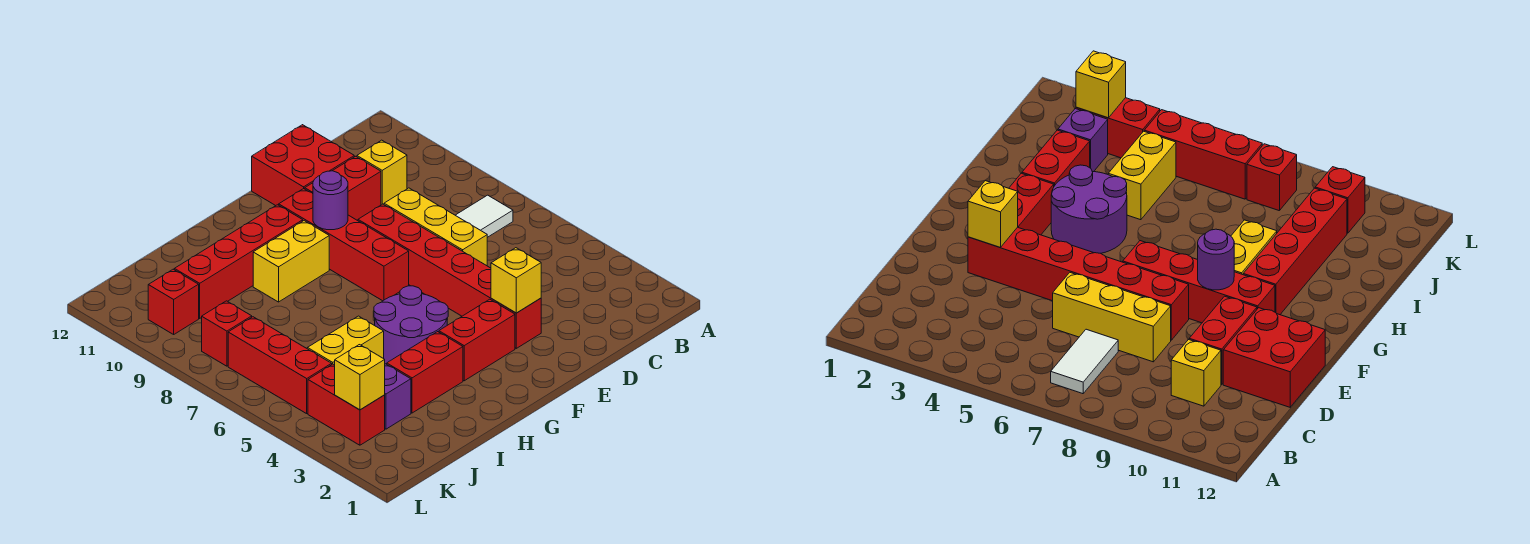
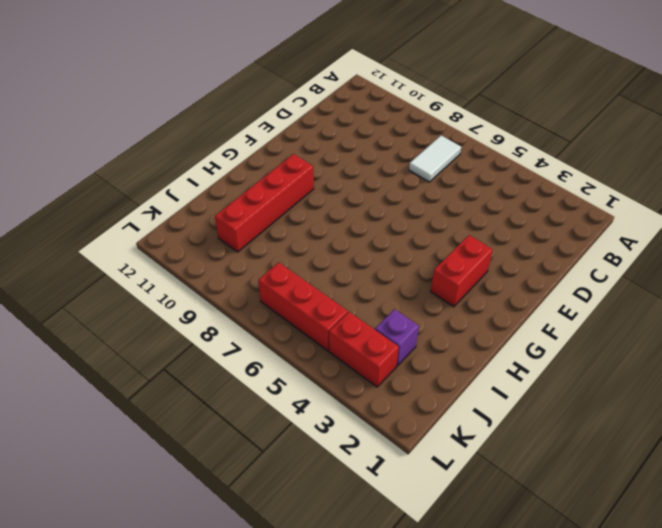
none -> yellow brick C10 level 1
none -> yellow brick D6:D8 level 1
none -> red brick D10:E10 level 1

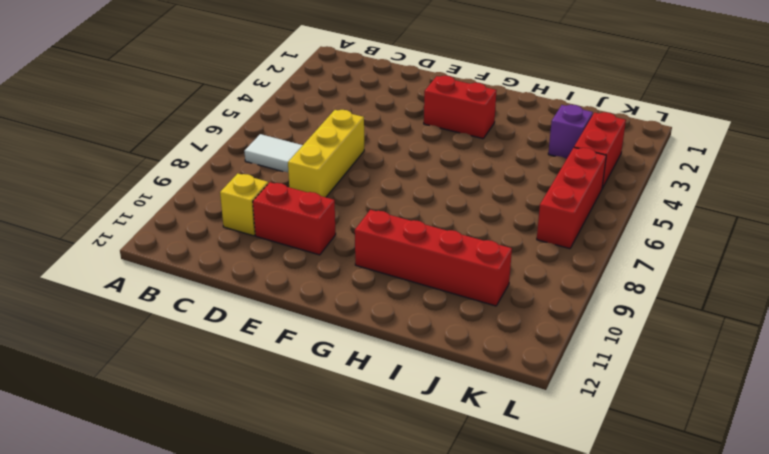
none -> red brick D11:E12 level 1
none -> red brick E3:E8 level 1
none -> red brick F7:F10 level 1

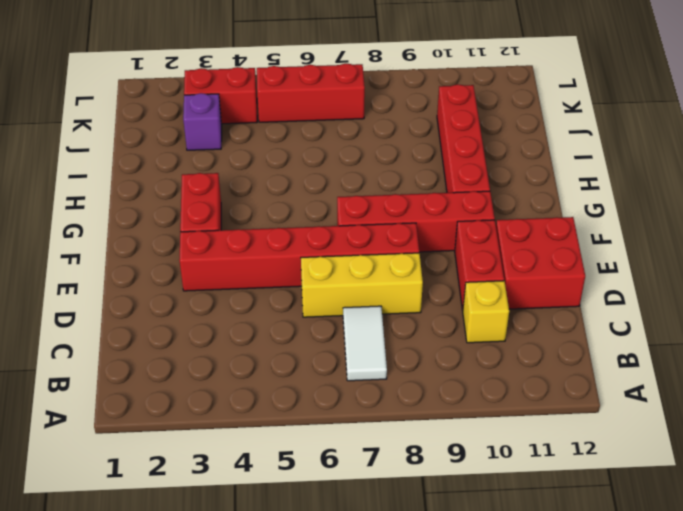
none -> purple round brick G4:H5 level 1
none -> yellow brick G9:H9 level 1
none -> red brick H3:I3 level 1

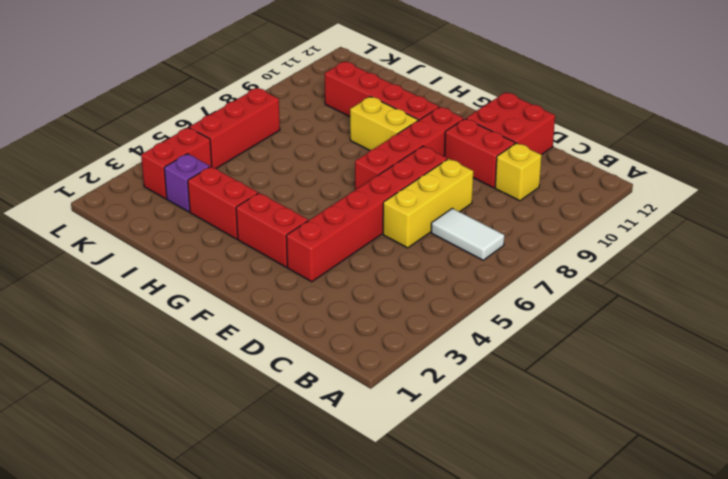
none -> purple round brick G4:H5 level 1
none -> yellow brick I5:J5 level 1
none -> red brick K8 level 1

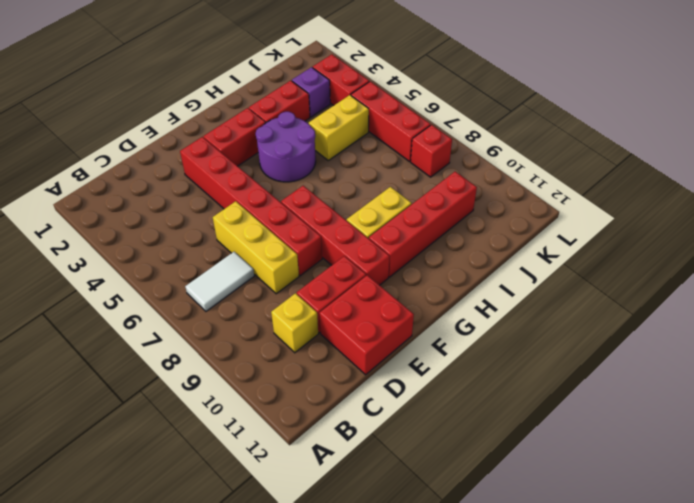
none -> red brick K10 level 1
none -> yellow brick E3 level 2
none -> purple round brick F9 level 2

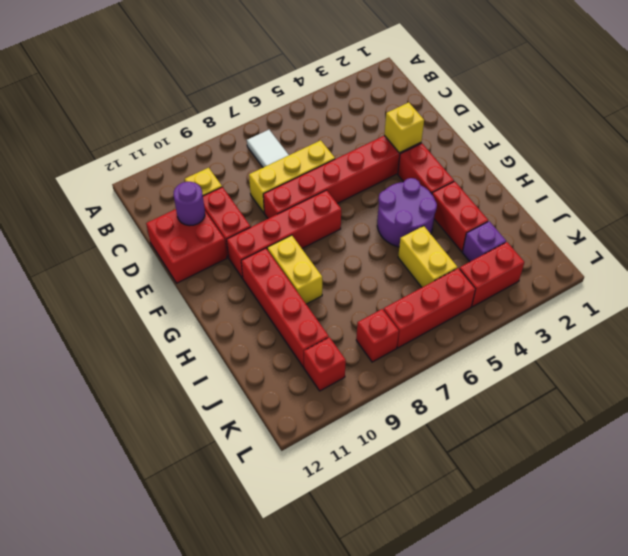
purple round brick D11 level 2 -> purple round brick F9 level 2
none -> yellow brick K3 level 2

